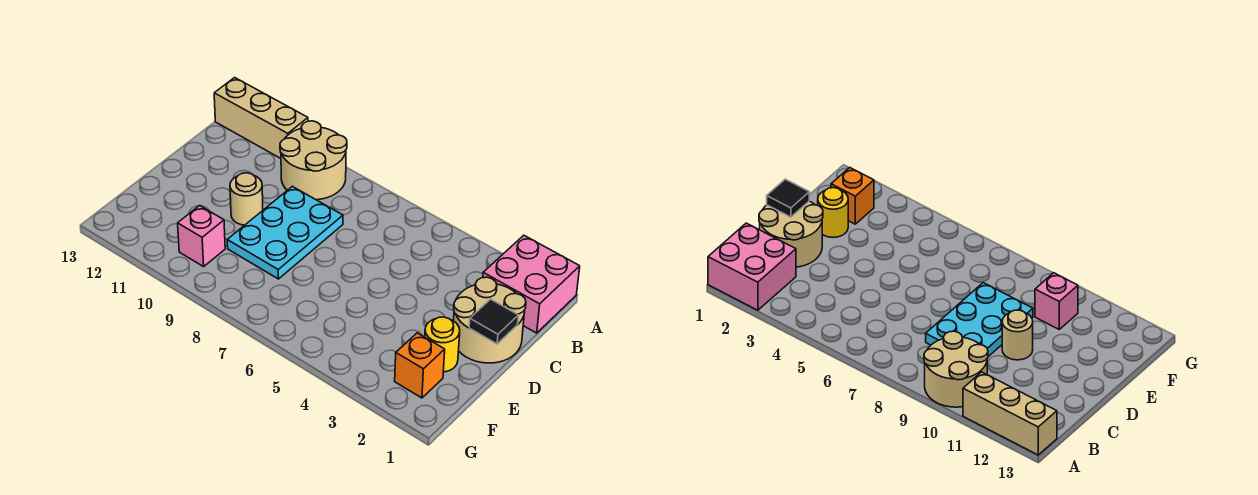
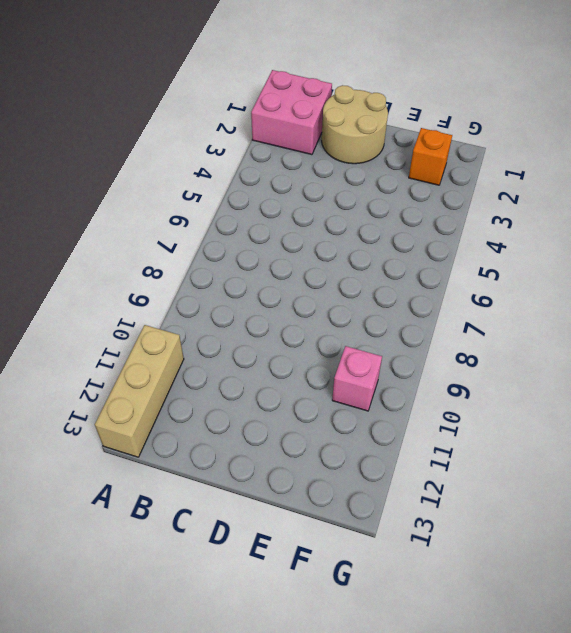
none -> tan round brick A9:B10 level 1
none -> cyan plate C8:E9 level 1

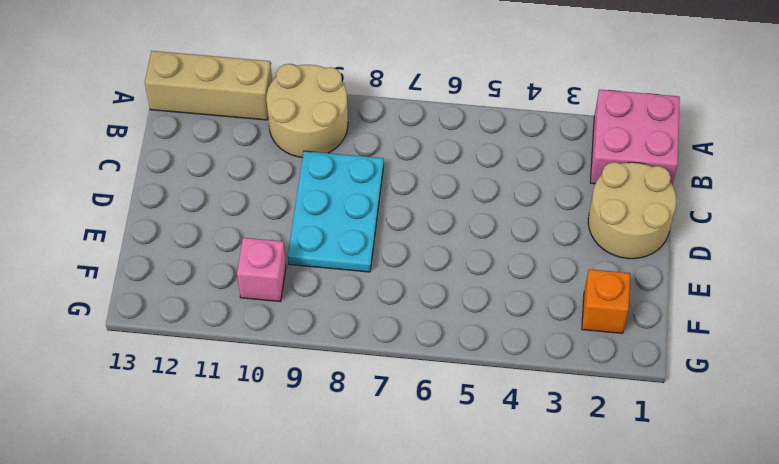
none -> tan round brick D10 level 1
none -> yellow round brick E2 level 1

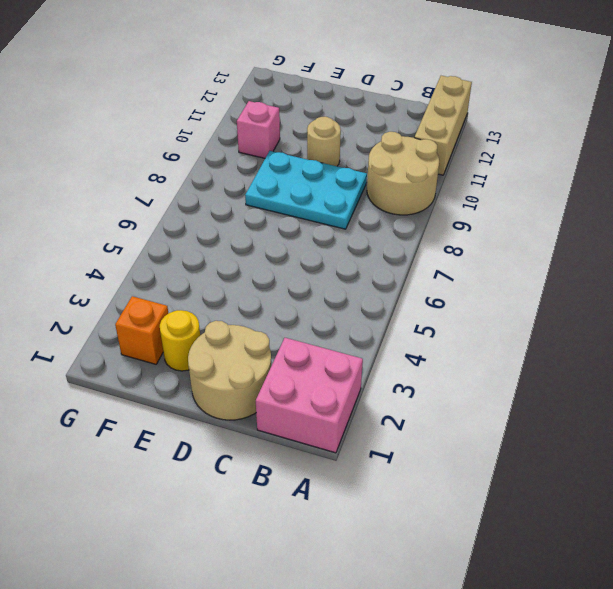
none -> black tile D1 level 2

